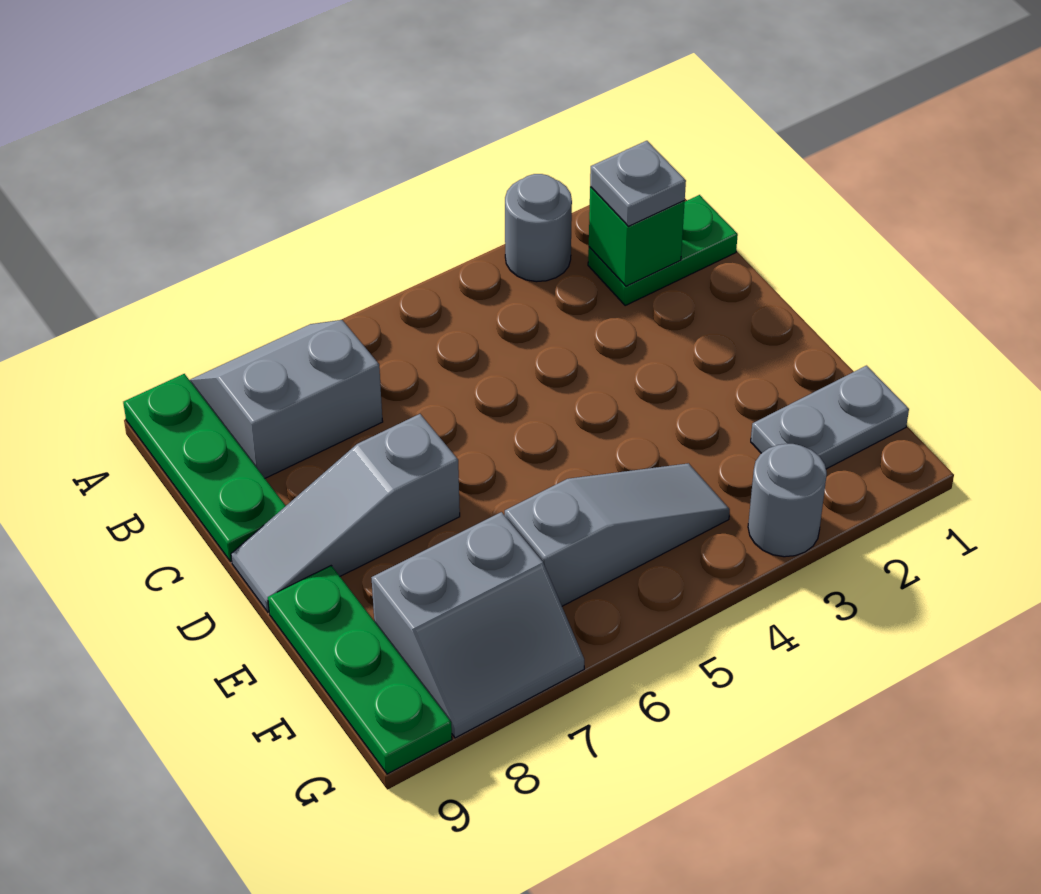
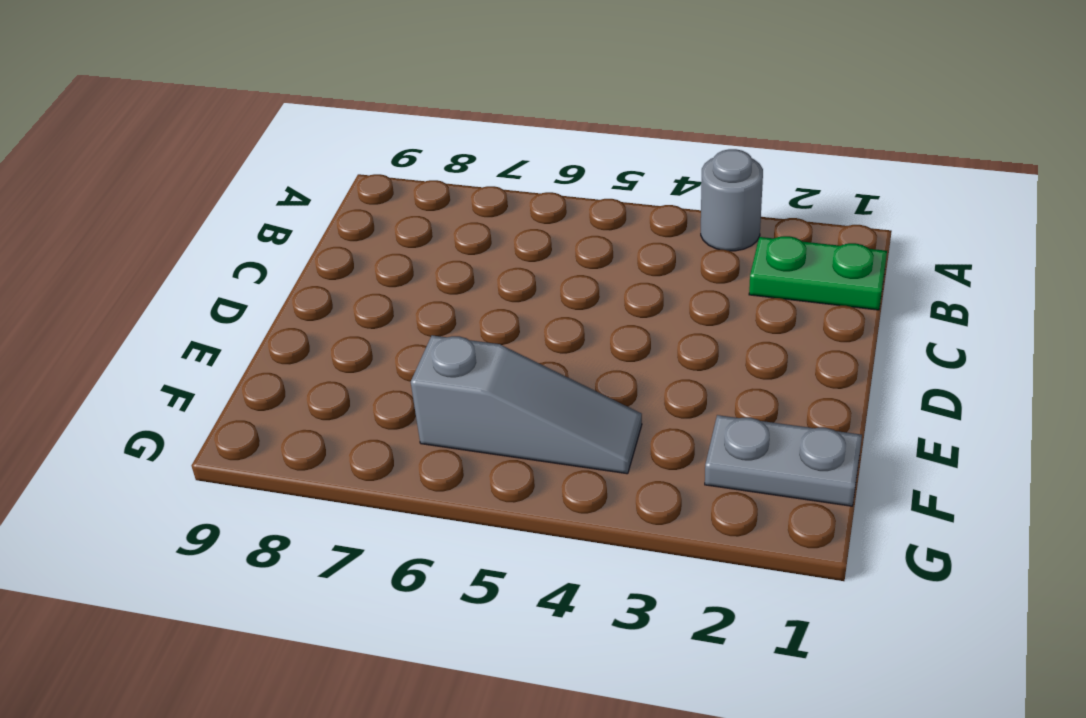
none -> grey slope A7:B8 level 1 top B
none -> green plate A9:C9 level 1
none -> grey slope D7:D9 level 1 top 7

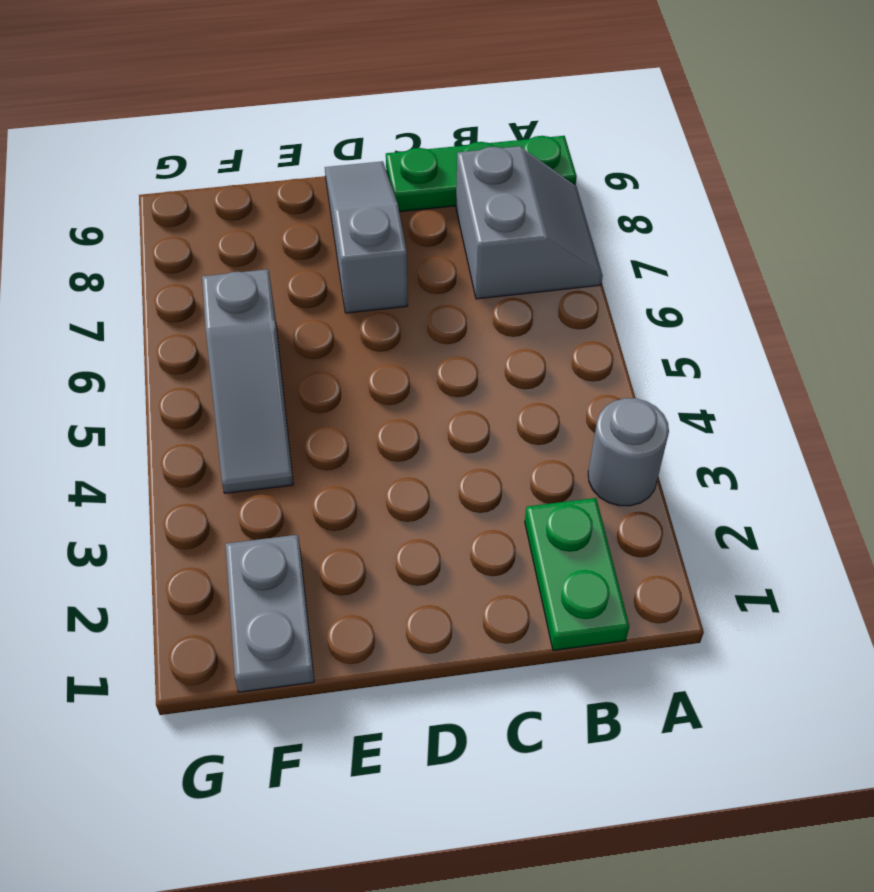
none -> green plate E9:G9 level 1
none -> grey slope F7:G8 level 1 top F
none -> grey round brick G3 level 1

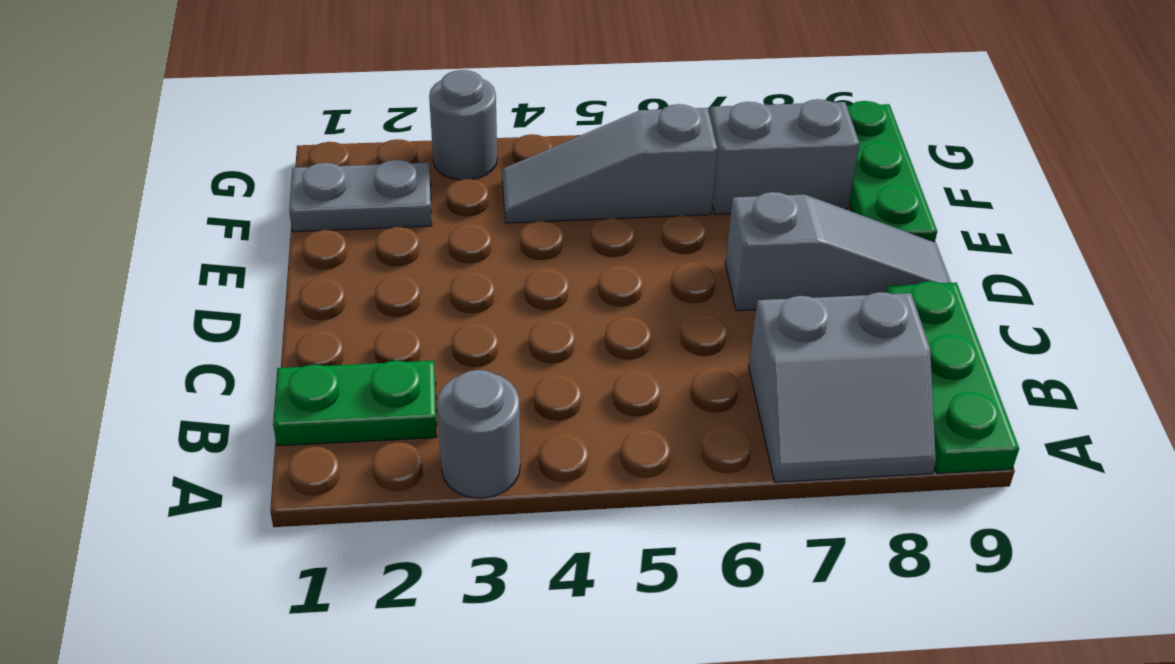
none -> green brick B2 level 2
none -> grey plate B2 level 3

